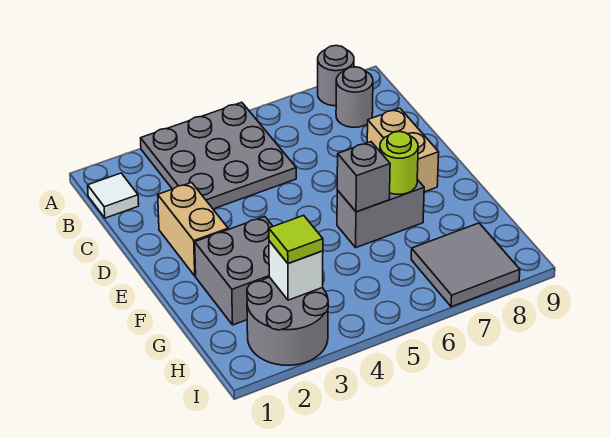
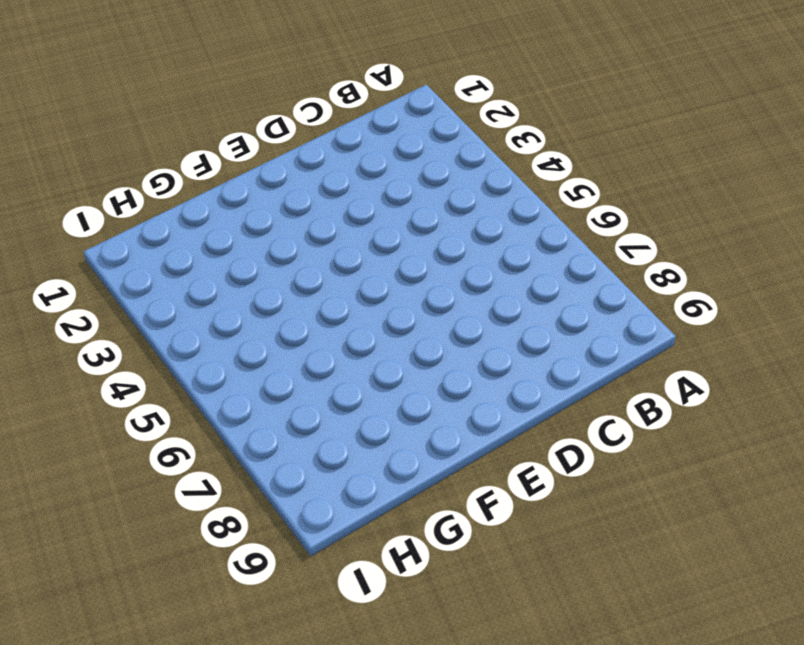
none -> grey plate A3:C5 level 1
none -> grey round brick A8 level 1
none -> white tile B1 level 1

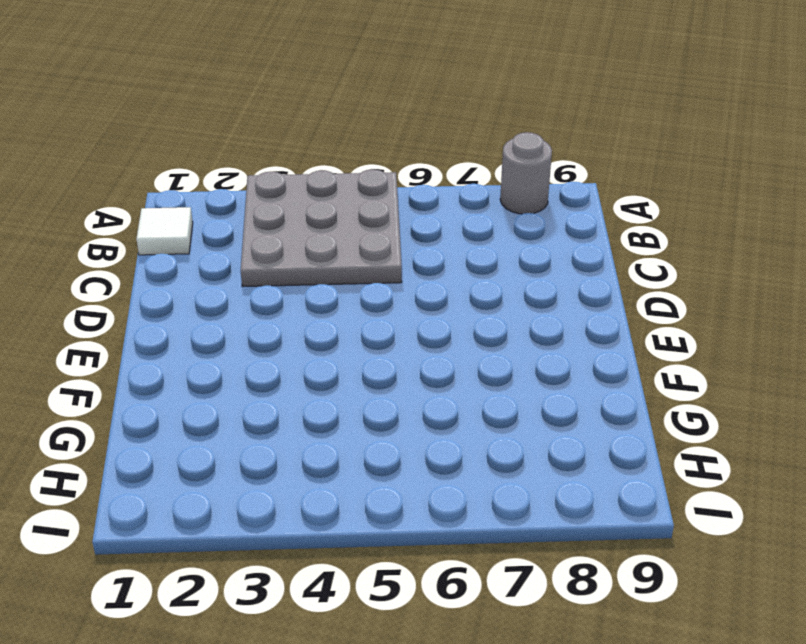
none -> grey round brick B8 level 1
none -> tan brick D2:E2 level 1
none -> tan brick D8:E8 level 1

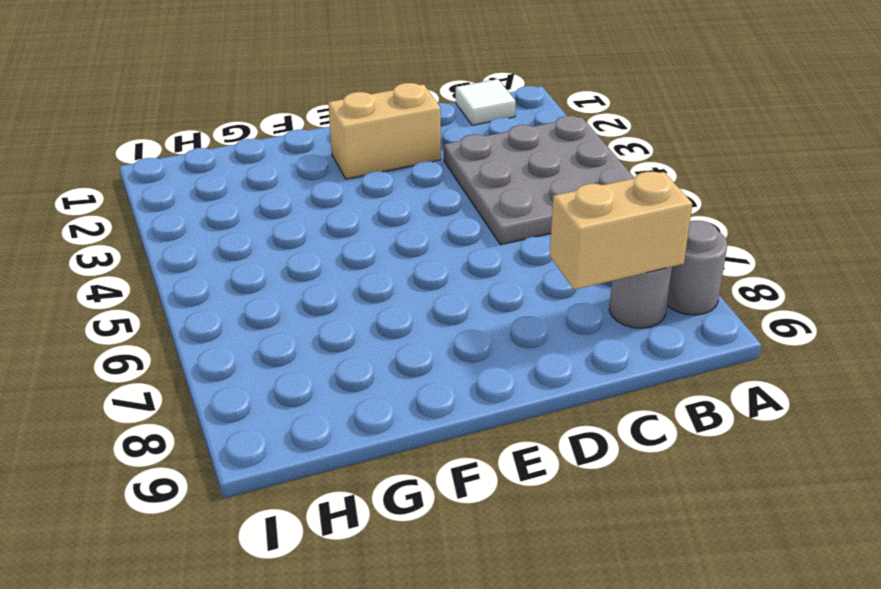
tan brick B8:C8 level 2 -> tan brick D8:E8 level 1
none -> grey brick F2:G3 level 1
none -> grey brick F6:F7 level 1
none -> grey round brick H2:I3 level 1

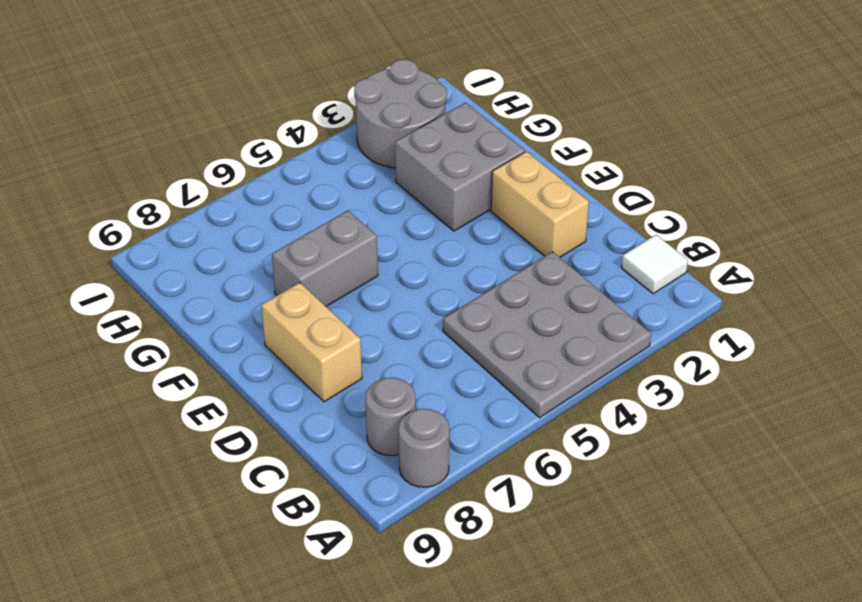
none -> grey tile H7:I8 level 1
none -> grey brick F6 level 2
none -> lime round brick F7 level 2

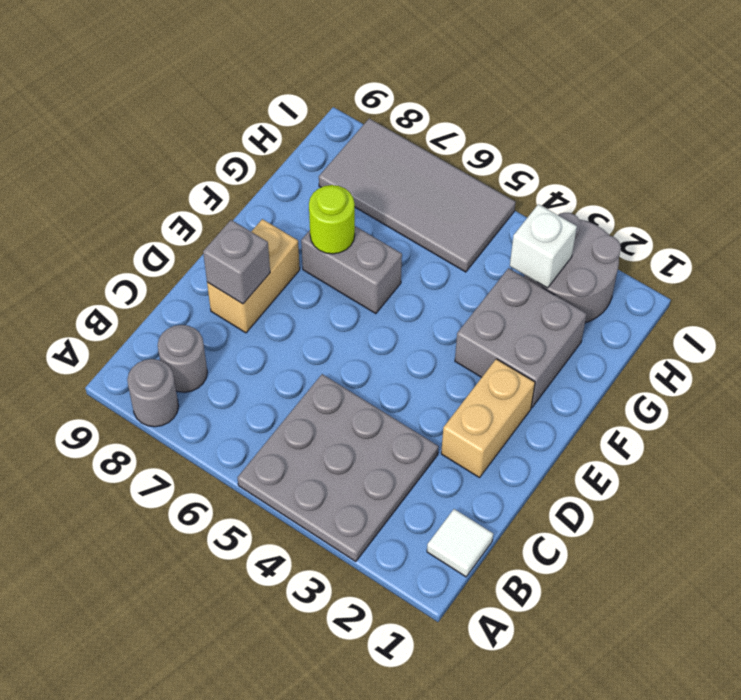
grey brick D8 level 2 -> grey brick F6 level 2
grey tile H5:I8 level 1 -> grey tile H7:I8 level 1
none -> lime tile H3 level 3

